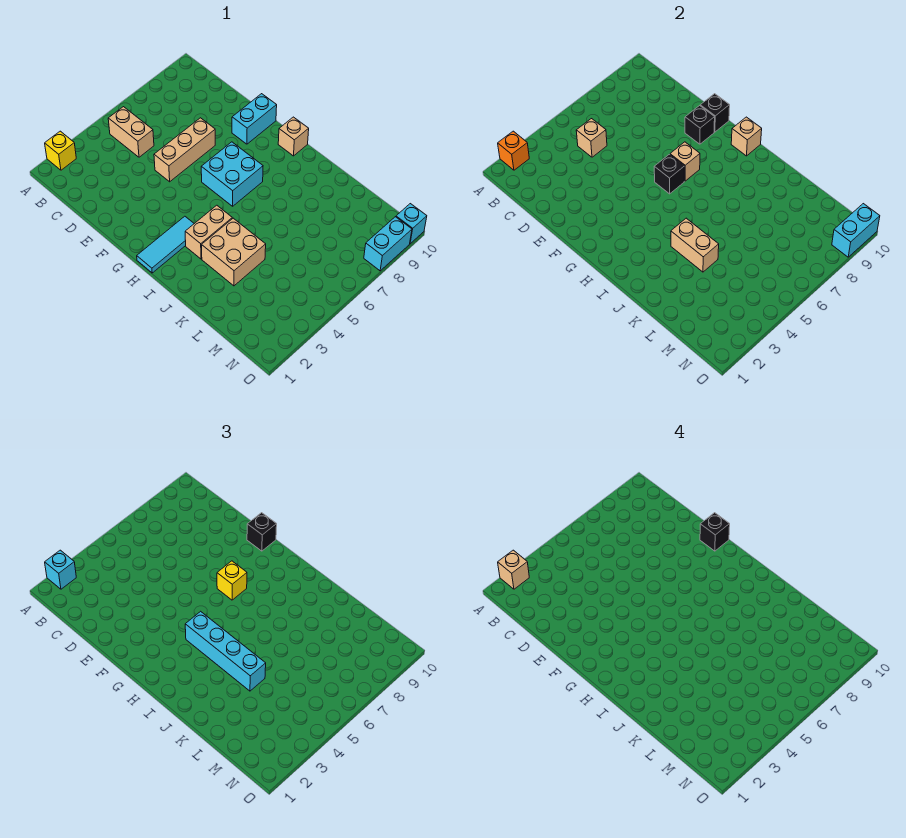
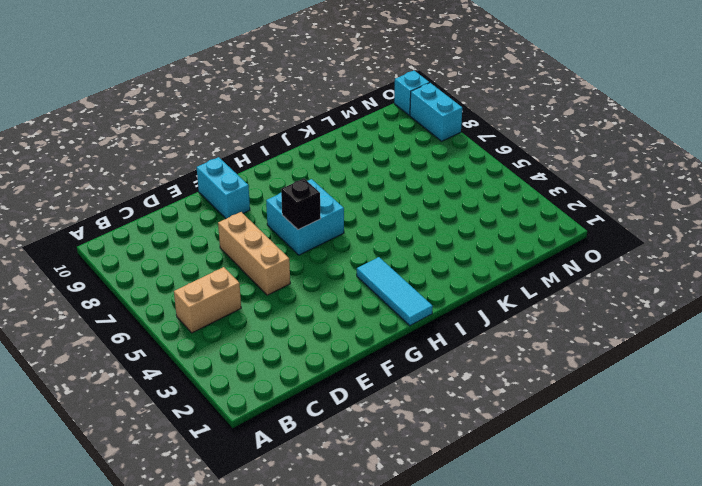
none -> yellow brick A2 level 1
none -> tan brick H10 level 1
none -> tan brick I3:I4 level 1

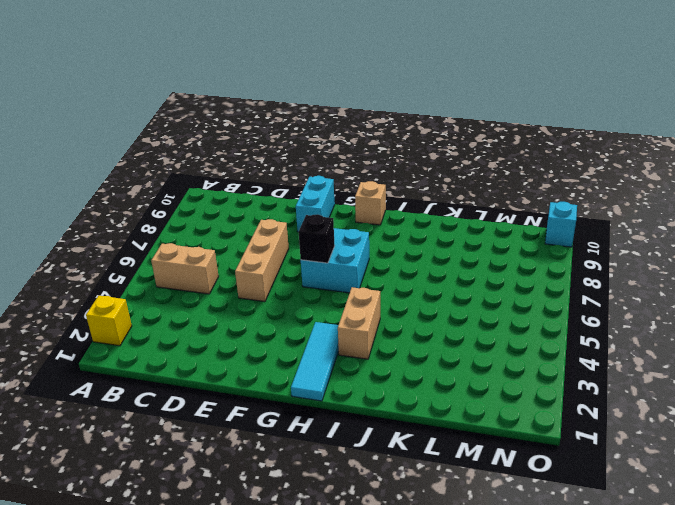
none -> tan brick J3:K4 level 1
none -> cyan brick O8:O9 level 1
none -> orange brick A2 level 2

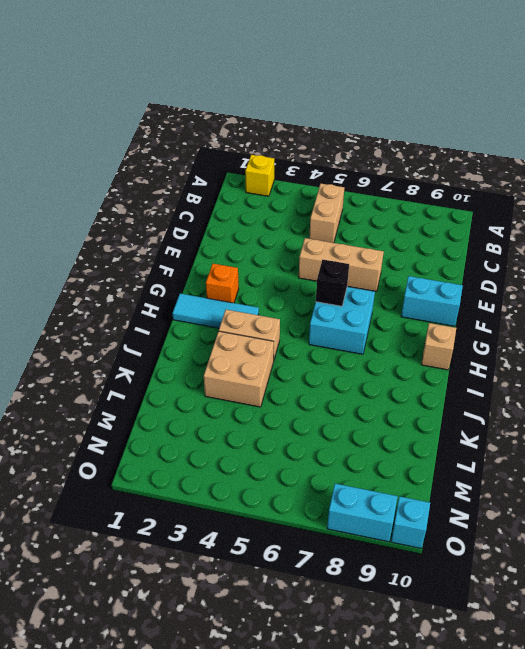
orange brick G2 level 1 -> orange brick A2 level 2
none -> tan brick C5 level 2
none -> black brick F9 level 2
none -> black brick F10 level 2

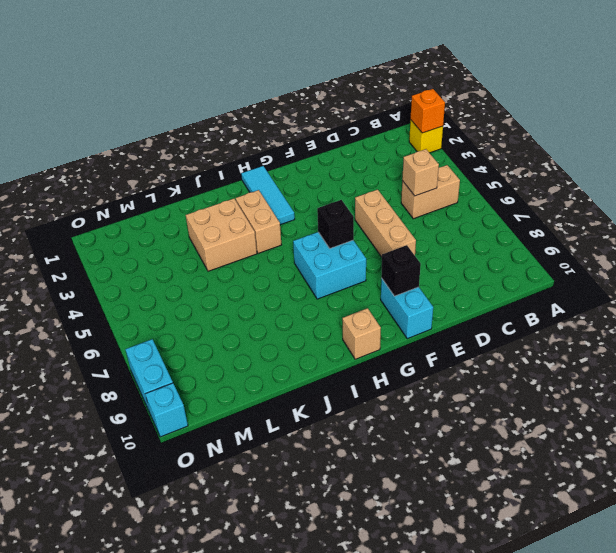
none -> black brick F10 level 2
none -> tan brick G7 level 2
none -> tan brick H10 level 2

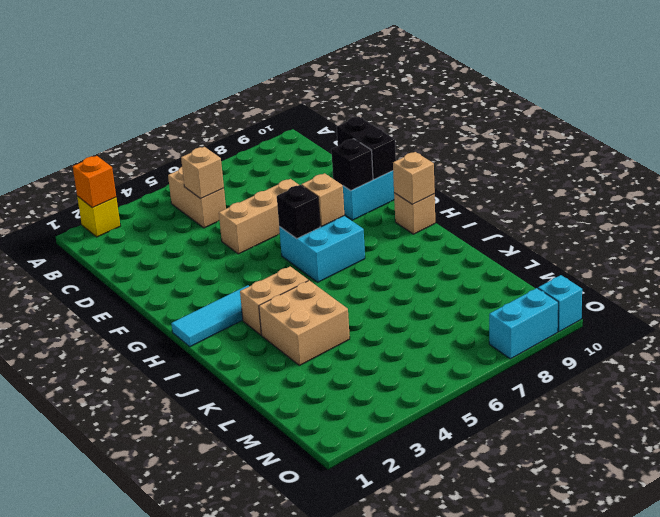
black brick E10:F10 level 2 -> black brick F10 level 2
none -> tan brick J4:K4 level 2
none -> cyan brick O9:O10 level 2
none -> cyan brick A2 level 3

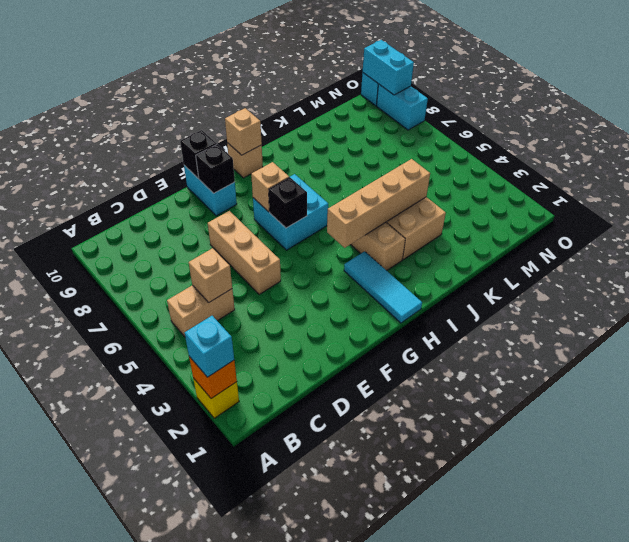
tan brick H4:K4 level 2 -> tan brick J4:K4 level 2
none -> black brick F10 level 3
none -> yellow brick G7 level 3
none -> cyan brick H4:K4 level 3

